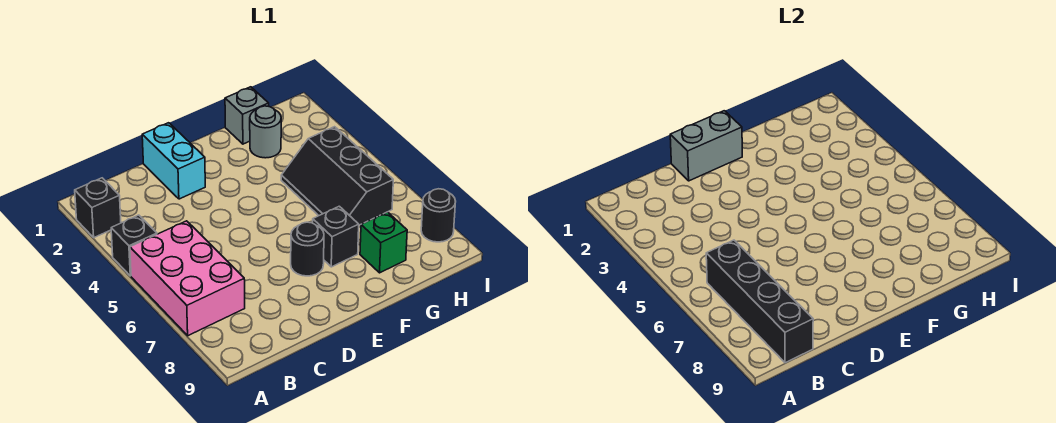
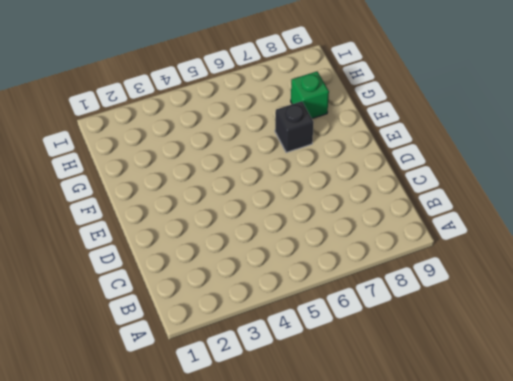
none -> black brick A2 level 1
none -> black brick A4 level 1
none -> pink brick A5:B7 level 1

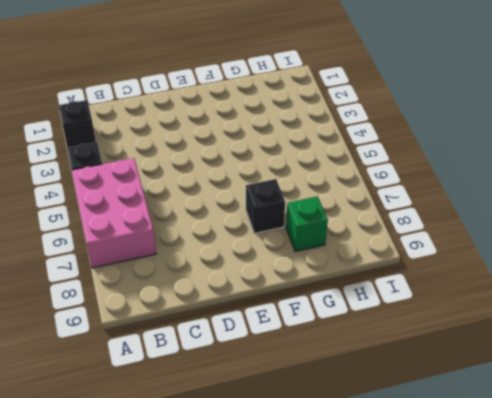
none -> cyan brick D1:D2 level 1
none -> black round brick E7 level 1
none -> grey brick G1 level 1

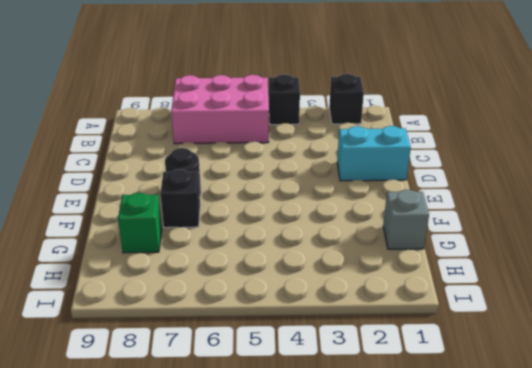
none -> grey round brick G2 level 1
none -> black slope G4:H6 level 1 top H
none -> black round brick I8 level 1

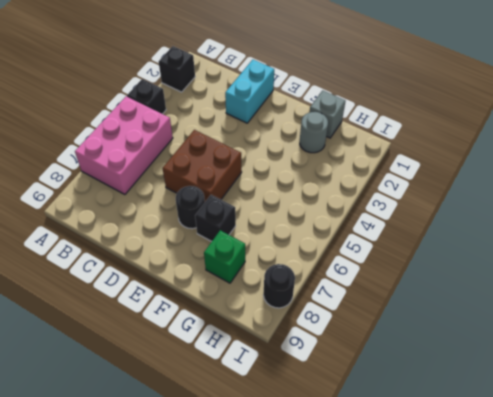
brown brick D5:E6 level 1 -> none
none -> black slope G4:H6 level 1 top H
none -> black brick B6:B9 level 2
none -> grey brick D1:E1 level 2

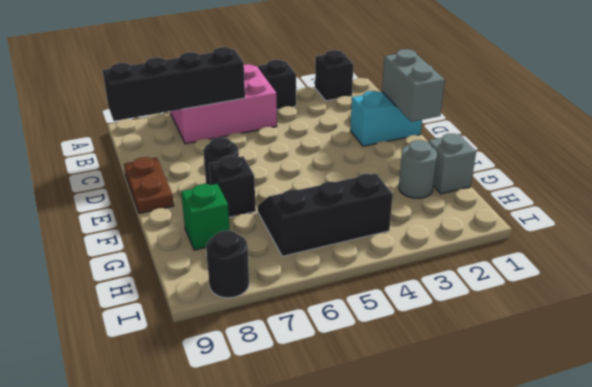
brown plate D9:E9 level 1 -> none

